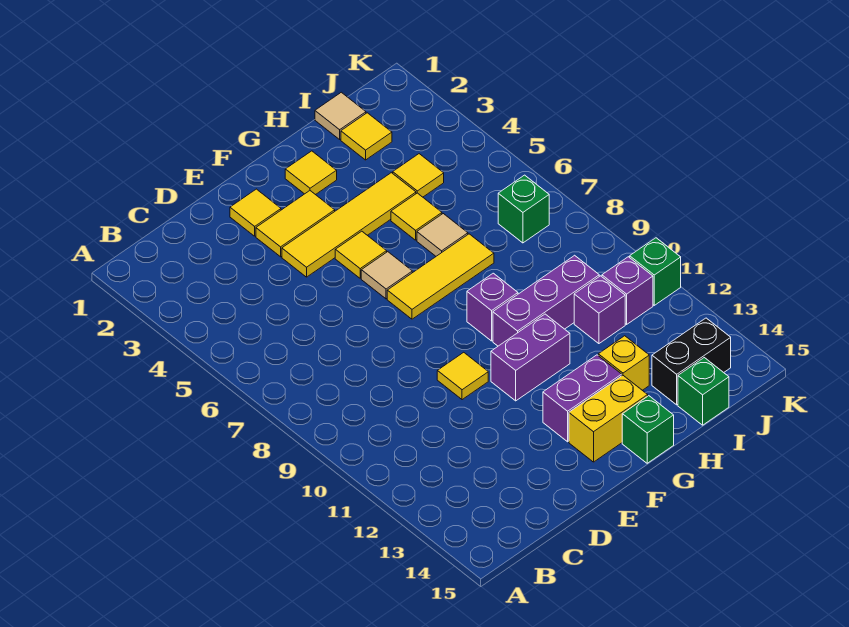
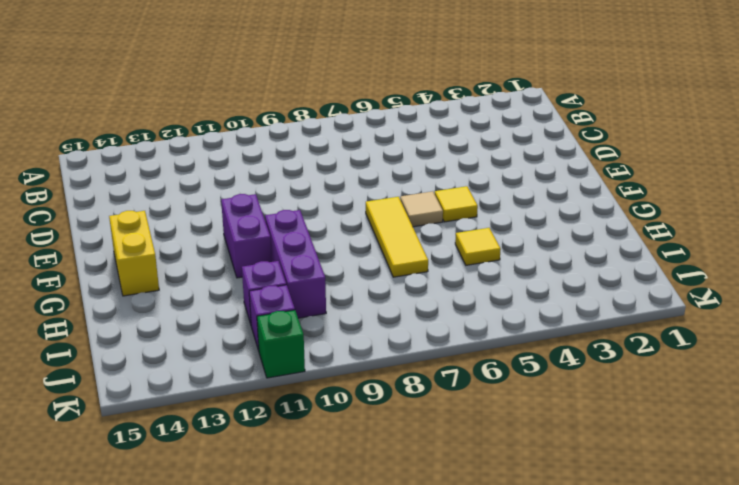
none -> yellow tile E2 level 1
none -> yellow tile E3:F3 level 1
none -> yellow tile E4:H4 level 1

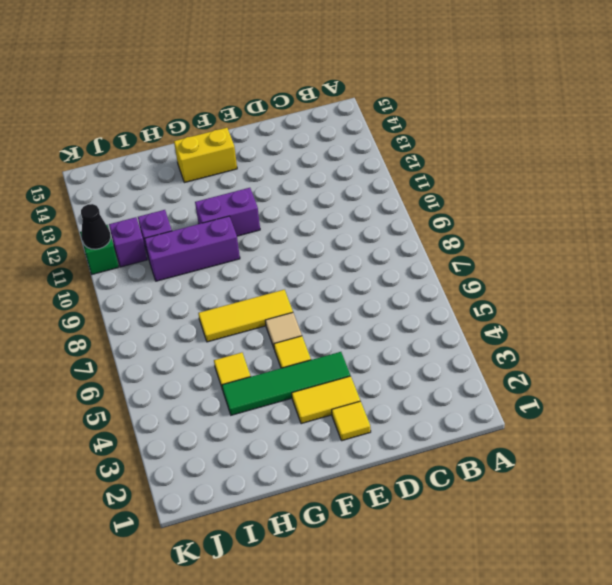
green tile E4:H4 level 1 -> yellow tile E4:H4 level 1
black cone K11 level 2 -> none
none -> yellow tile E10 level 1
none -> purple brick F13:G13 level 1
none -> yellow tile G2 level 1

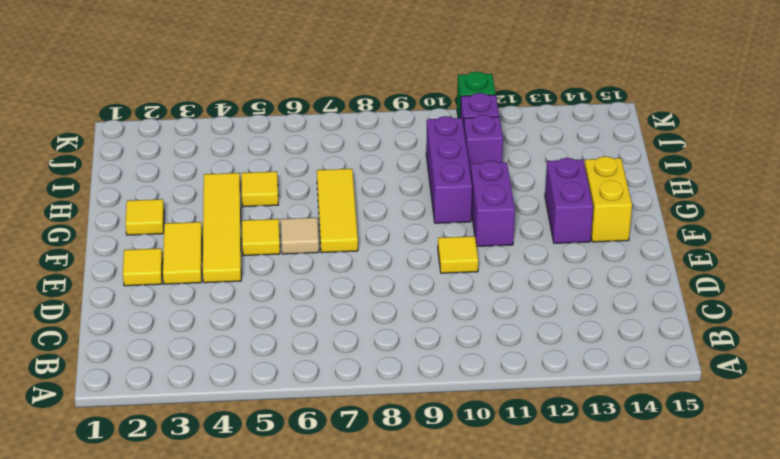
none -> purple brick G9 level 1
none -> green brick G15 level 1
none -> tan tile H6 level 1

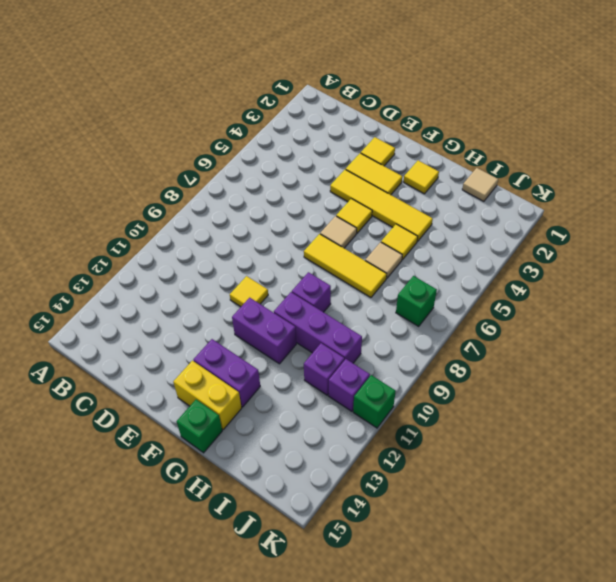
none -> yellow brick H13 level 1
none -> yellow tile I2 level 1
none -> yellow tile I4 level 1

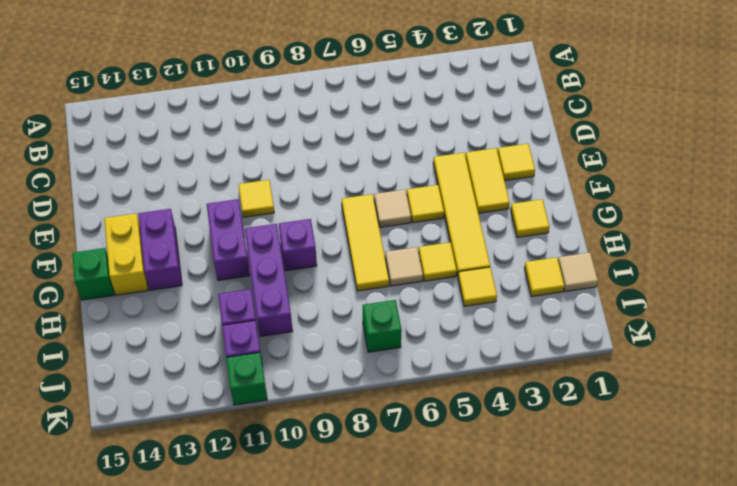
none -> yellow brick H13 level 1
none -> black brick I14:J14 level 1
none -> green brick I15 level 1

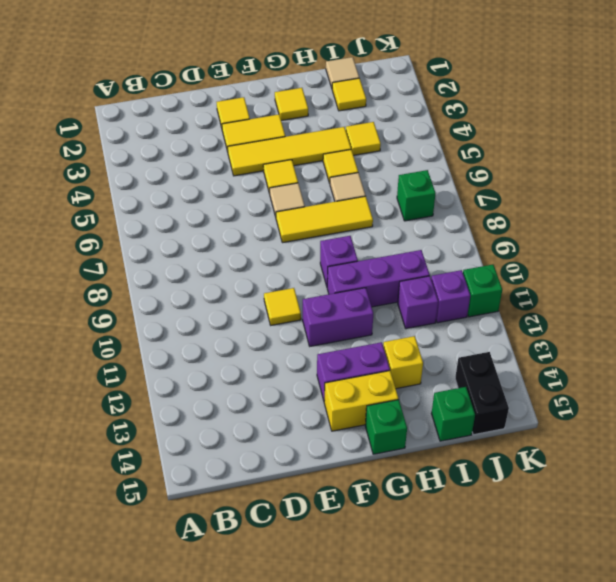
black brick J14:J15 level 1 -> black brick I14:J14 level 1

